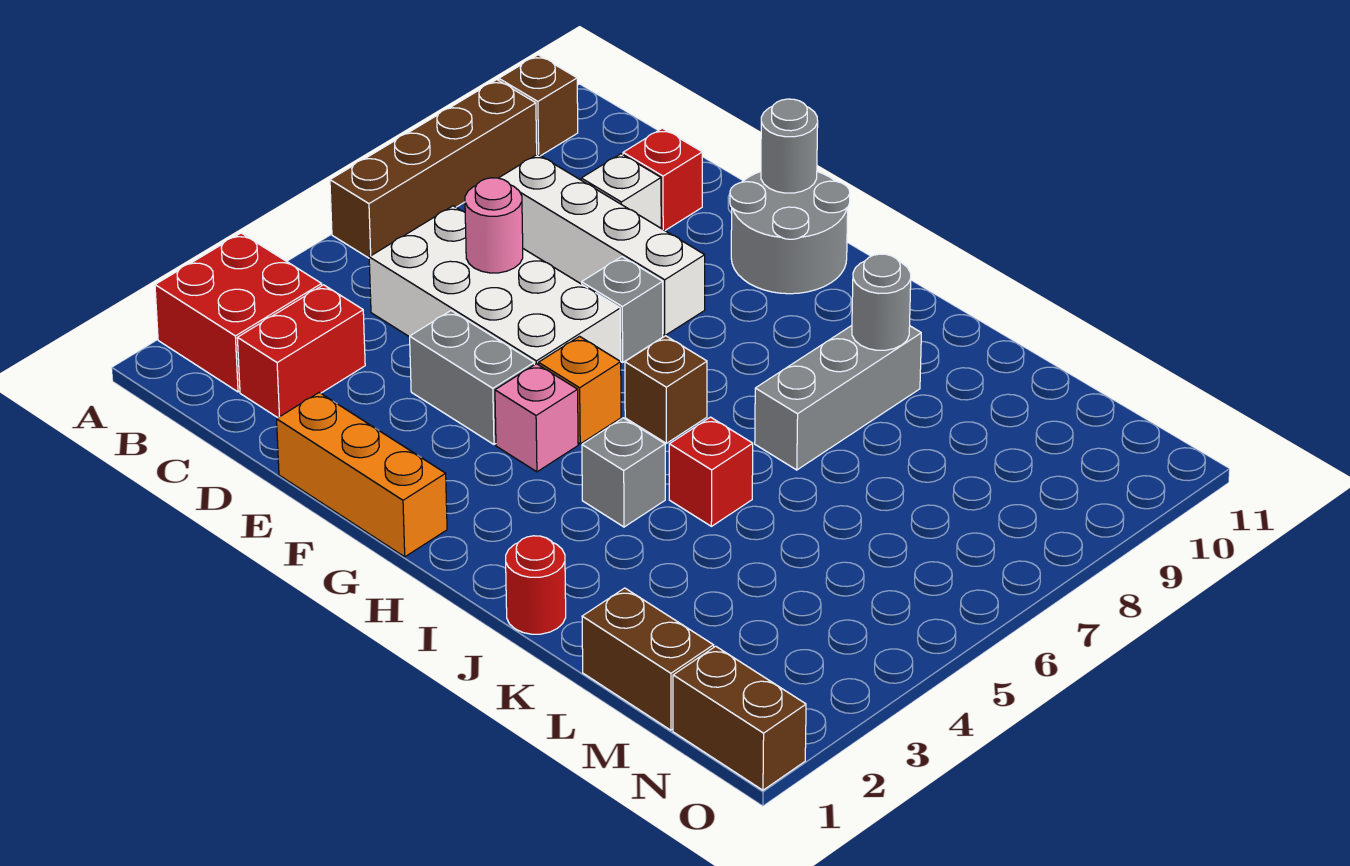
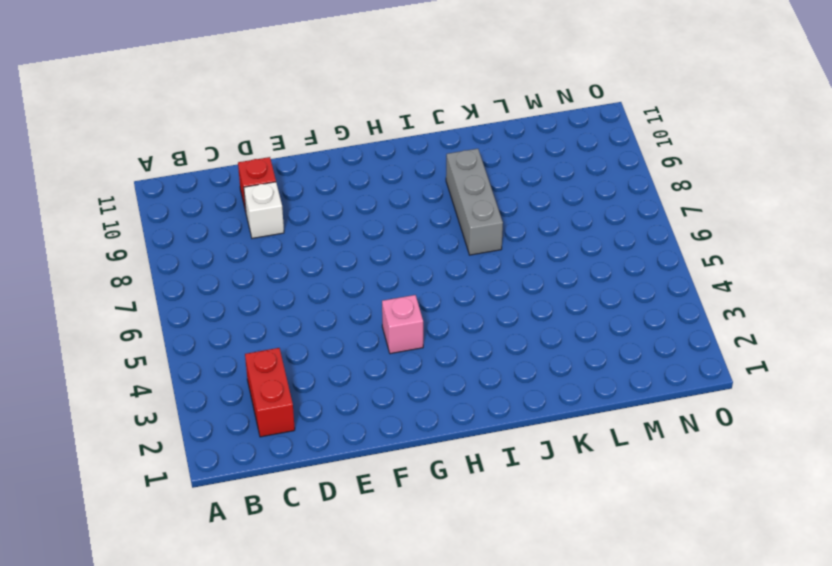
none -> red brick A2:B3 level 1
none -> brown brick A6:A9 level 1
none -> brown brick A10 level 1

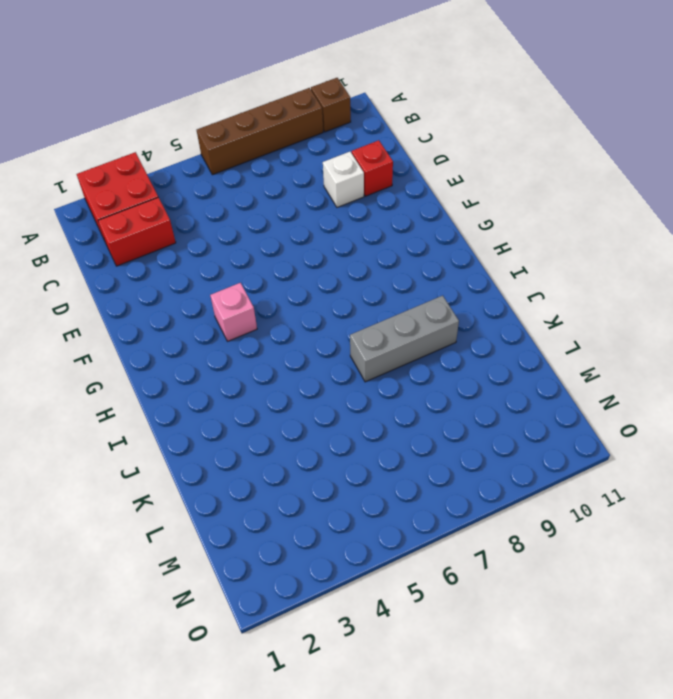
none -> white brick C5:F6 level 1
none -> white brick C8:F8 level 1
none -> orange brick E1:G1 level 1

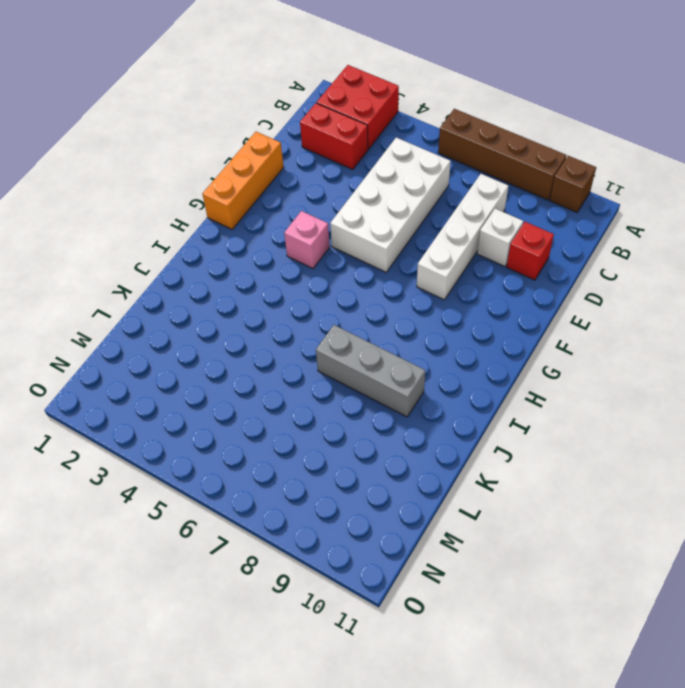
none -> grey brick E4:F4 level 1
none -> grey brick F7 level 1
none -> grey round brick F10:G11 level 1

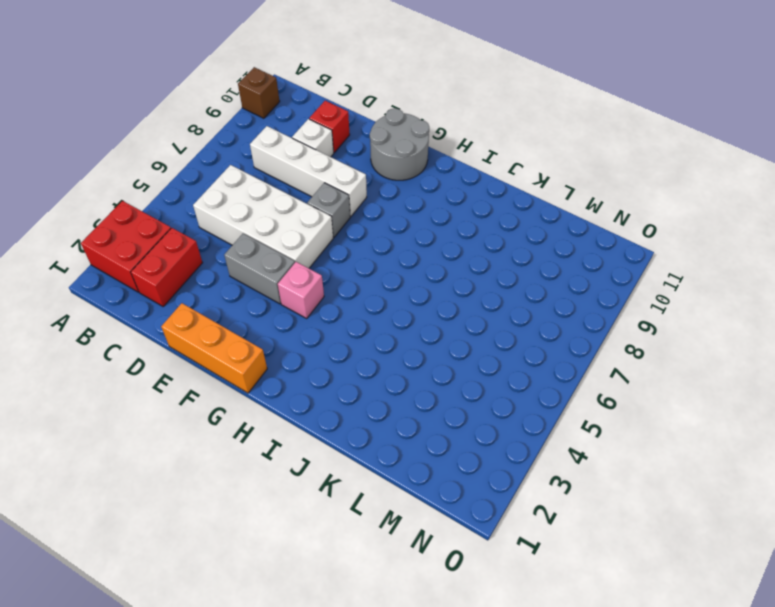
none -> brown brick A6:A9 level 1
none -> orange brick G5 level 1
none -> brown brick H6 level 1

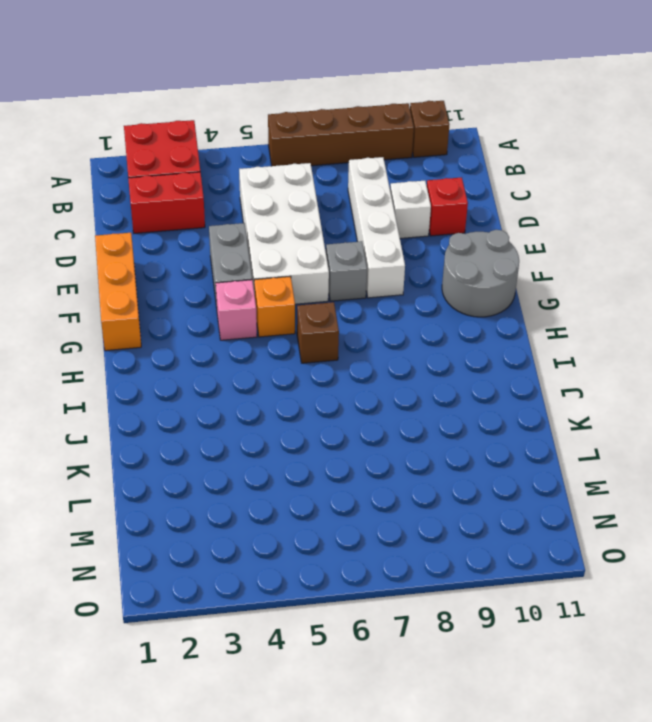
none -> grey brick I4 level 1
none -> red round brick J1 level 1
none -> red brick J5 level 1

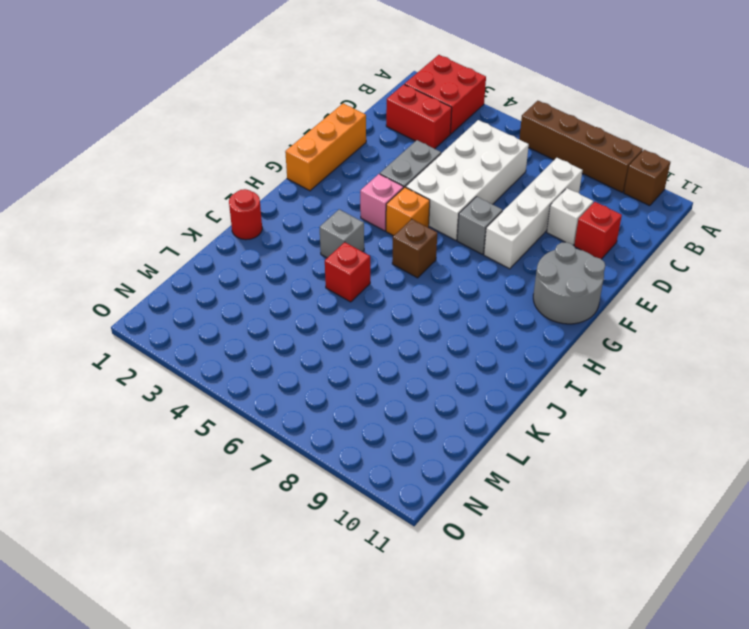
none -> grey brick J7:J9 level 1
none -> brown brick L1:M1 level 1
none -> brown brick N1:O1 level 1

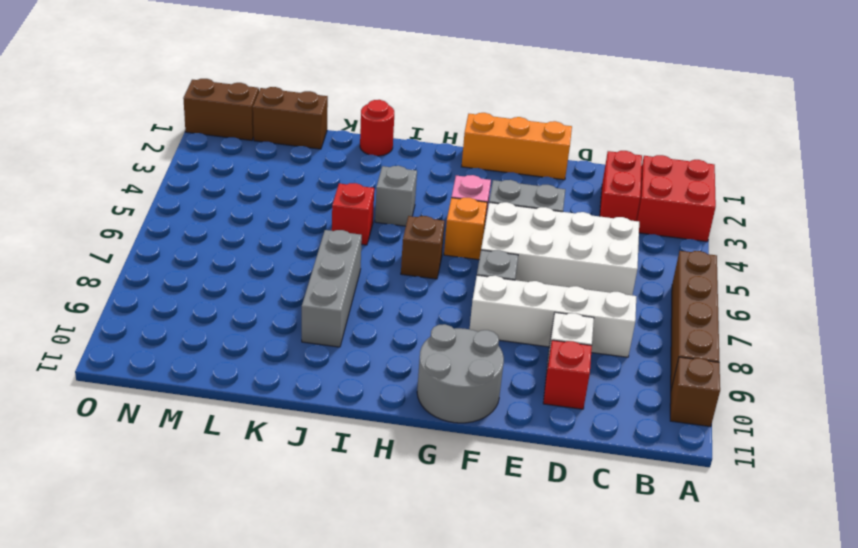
none -> pink round brick D6 level 2
none -> grey round brick F11 level 2
none -> grey round brick J9 level 2

